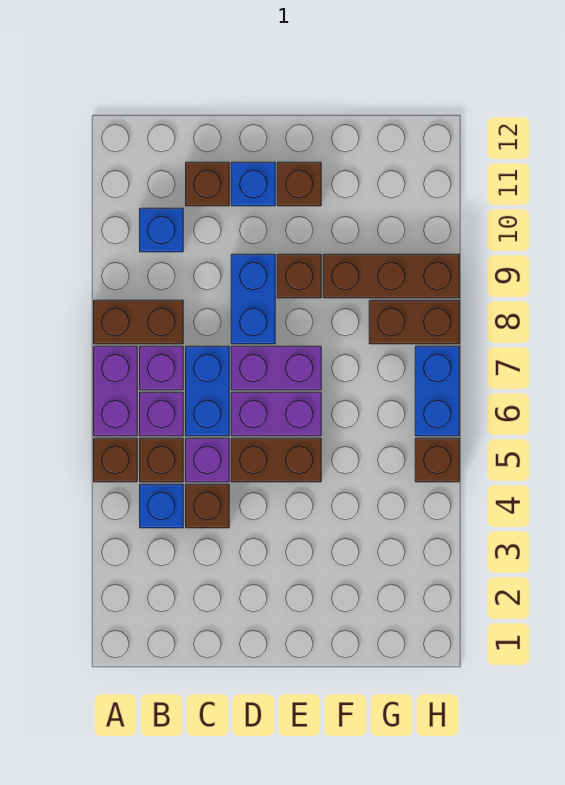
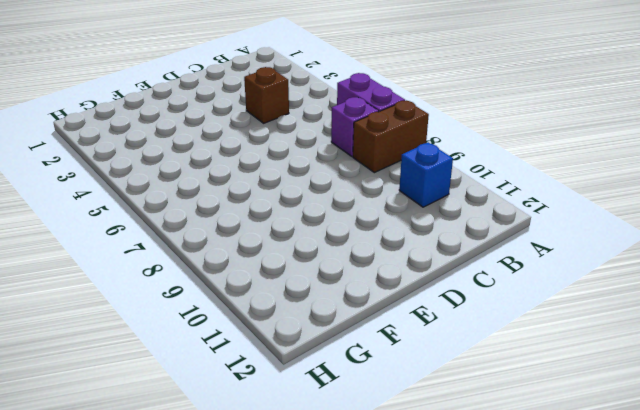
none -> brown brick A5 level 1
none -> blue brick B4 level 1
none -> brown brick B5 level 1

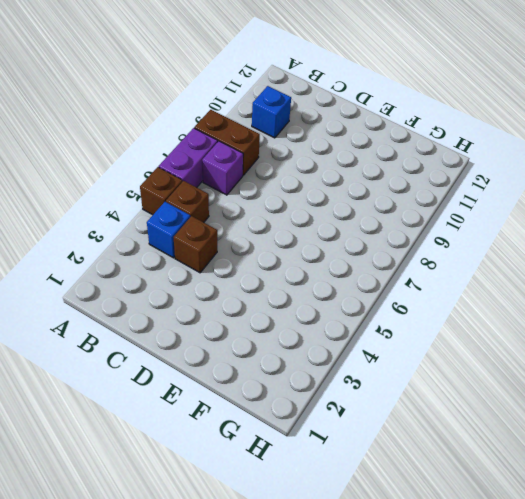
none -> purple brick B6 level 1
none -> purple brick C5 level 1
none -> blue brick C6:C7 level 1

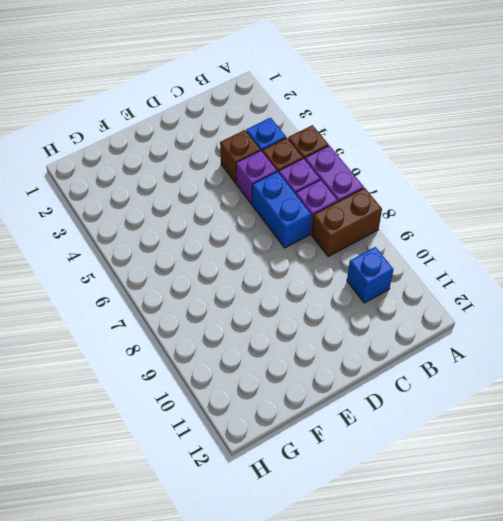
none -> brown brick C11 level 1
none -> brown brick D5:E5 level 1
none -> purple brick D6:E6 level 1

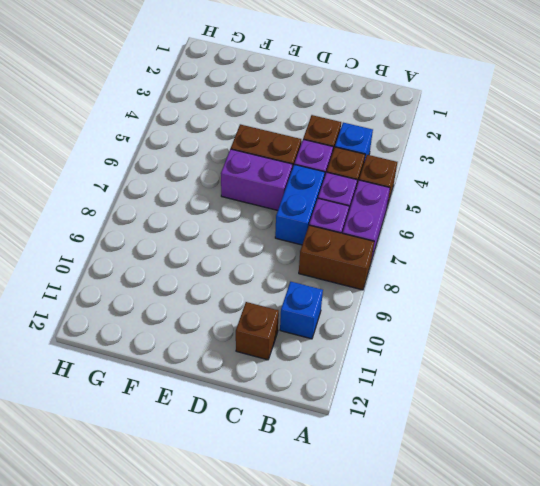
none -> purple brick D7:E7 level 1
none -> blue brick D8:D9 level 1
none -> blue brick D11 level 1

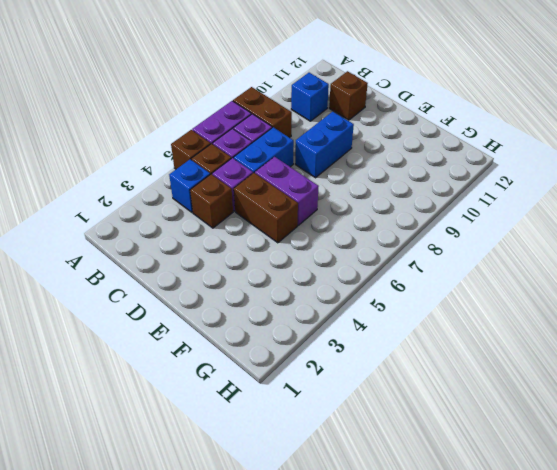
none -> purple brick D7:E7 level 1
none -> blue brick D11 level 1
none -> brown brick E9 level 1

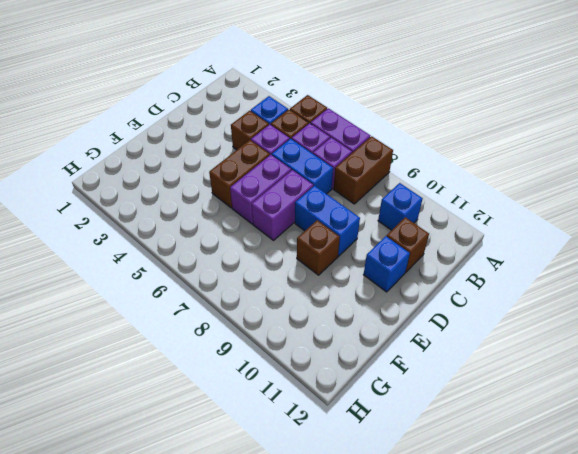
none -> brown brick E11 level 1
none -> brown brick F9:H9 level 1
none -> brown brick G8:H8 level 1

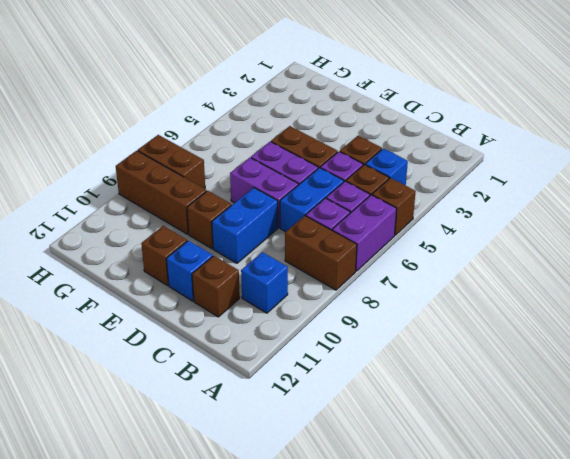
none -> brown brick H5 level 1
none -> blue brick H6:H7 level 1

